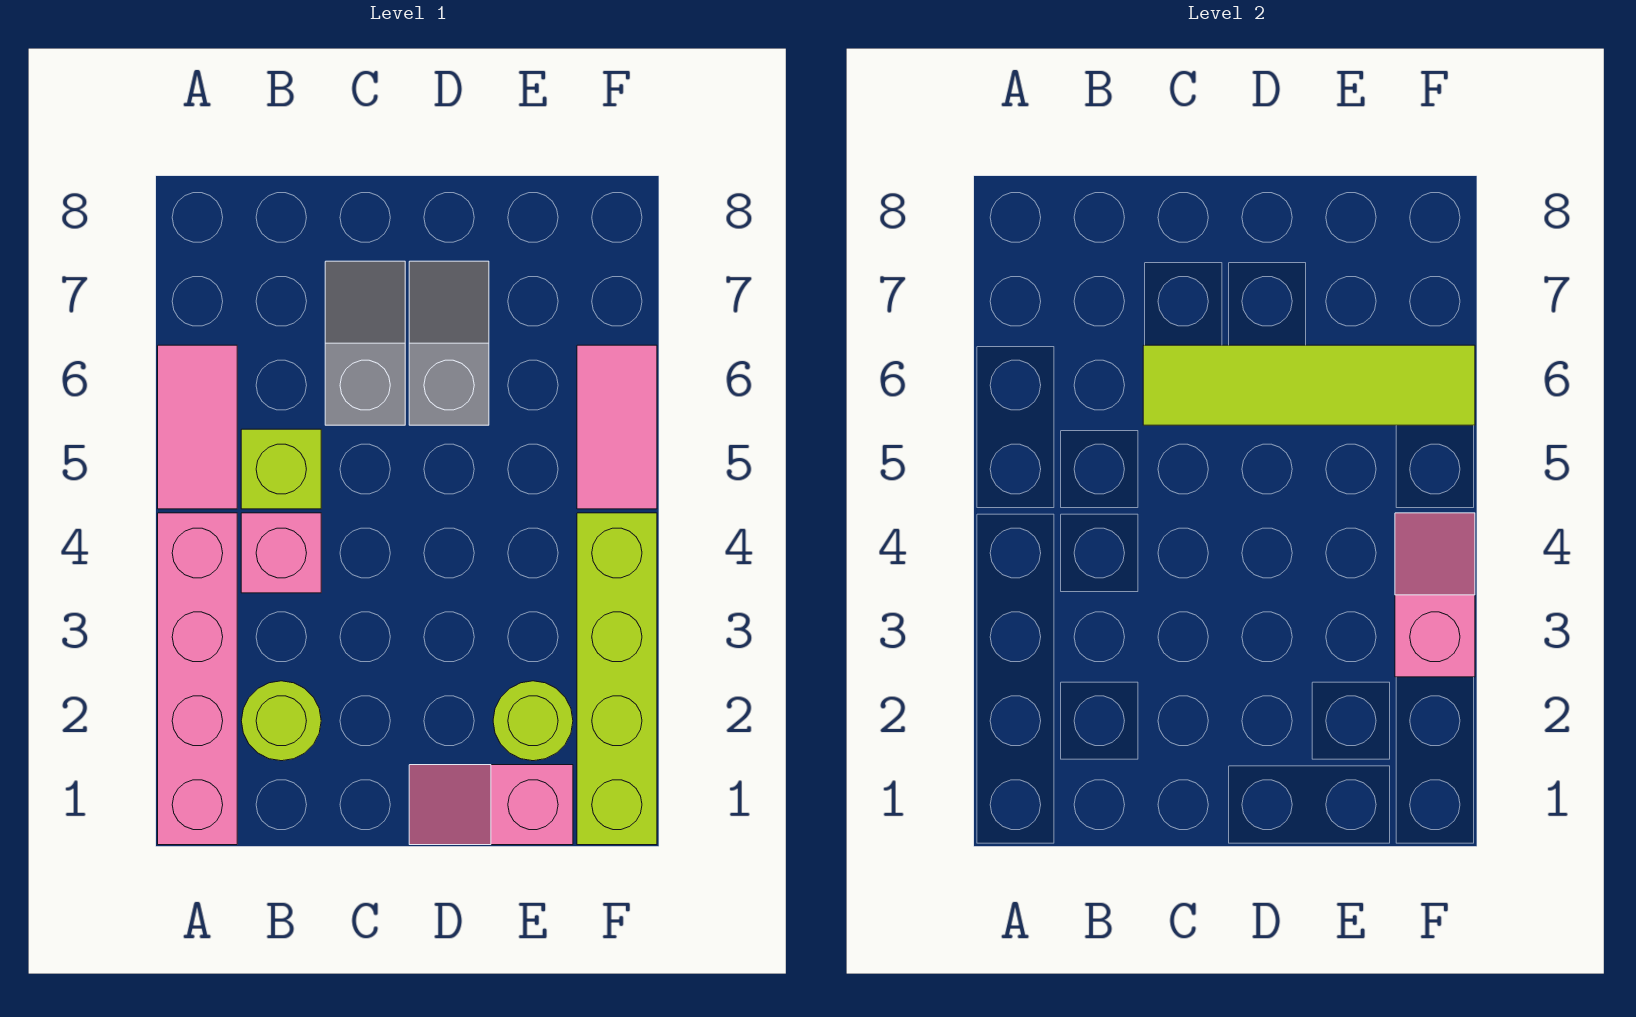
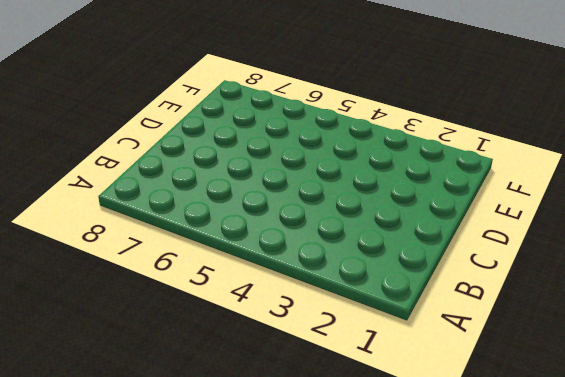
none -> pink brick A1:A4 level 1
none -> pink tile A5:A6 level 1
none -> lime round brick B2 level 1

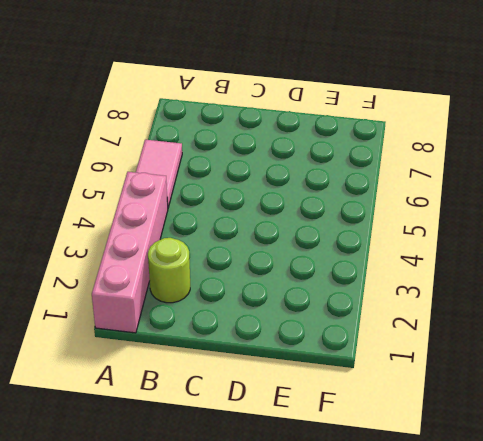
none -> pink brick B4 level 1
none -> lime brick B5 level 1
none -> grey slope C6:C7 level 1 top 6

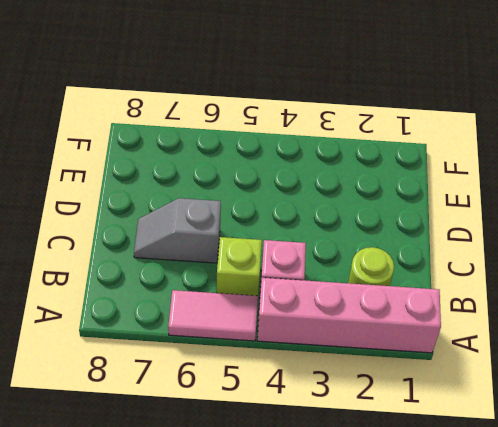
none -> pink slope D1:E1 level 1 top E
none -> grey slope D6:D7 level 1 top 6
none -> lime round brick E2 level 1

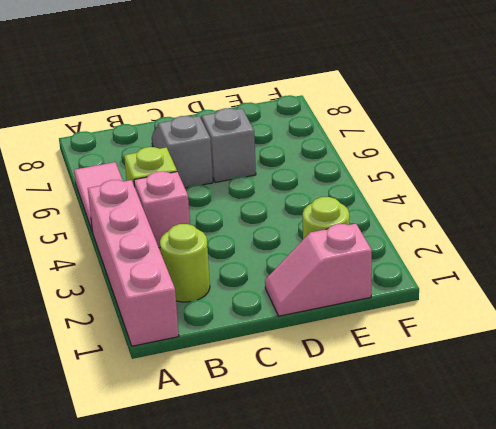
none -> lime brick F1:F4 level 1
none -> pink tile F5:F6 level 1
none -> lime tile C6:F6 level 2

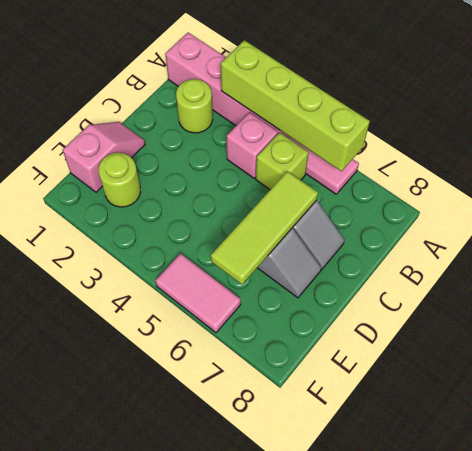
lime brick A3:A6 level 2 -> lime brick F1:F4 level 1
lime tile C6:E6 level 2 -> lime tile C6:F6 level 2
none -> pink slope F3:F4 level 2 top 3

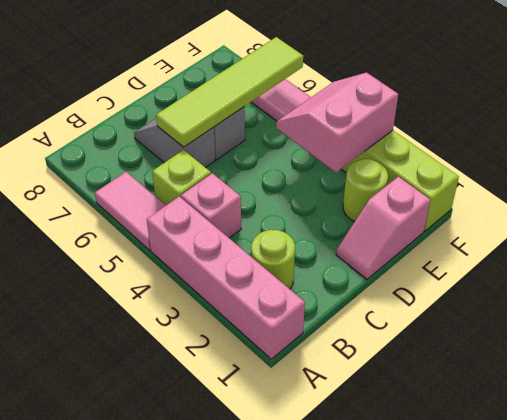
pink slope E3:F4 level 2 top 3 -> pink slope F3:F4 level 2 top 3

